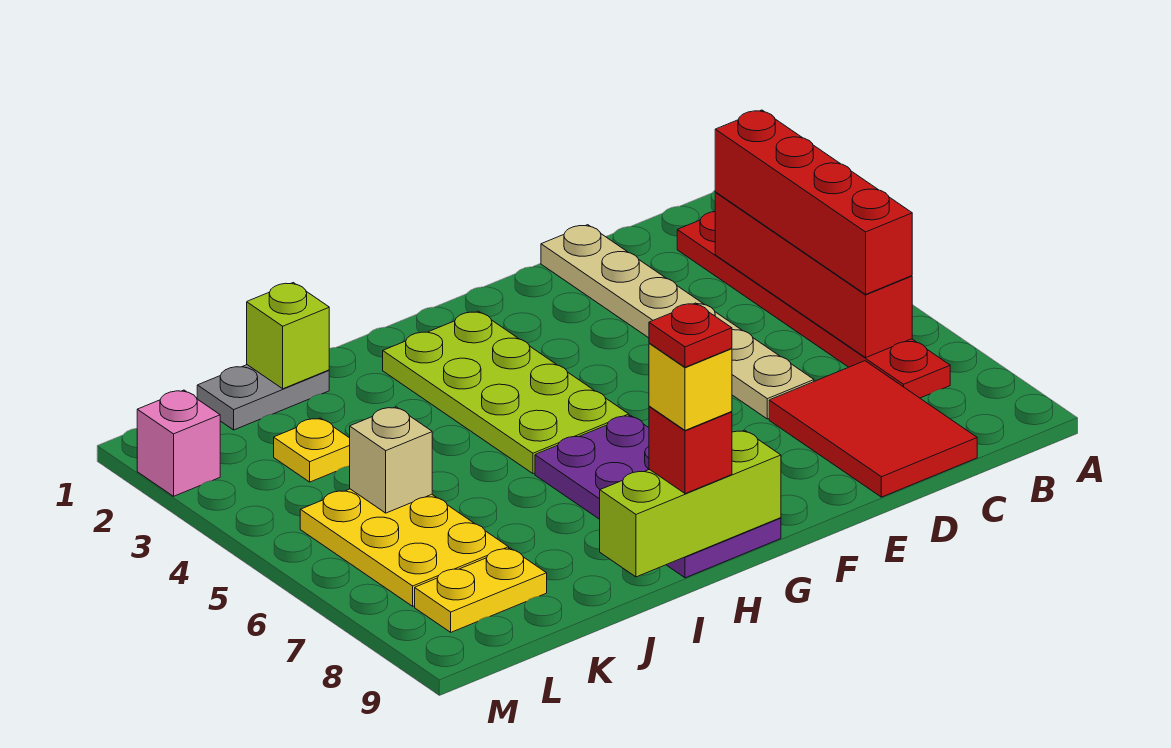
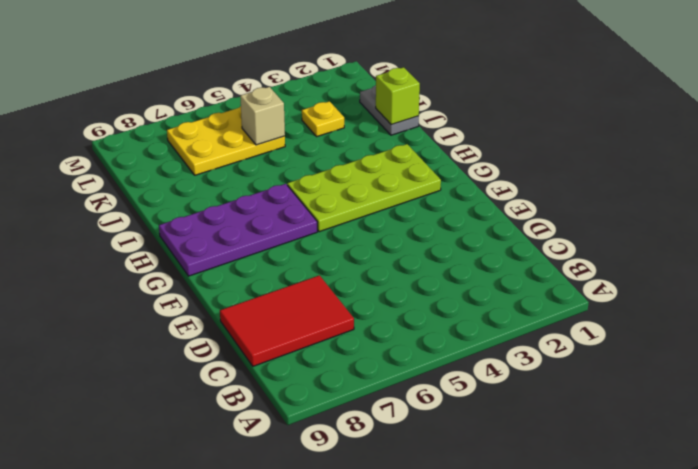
none -> red plate B2:B7 level 1
none -> tan plate D1:D6 level 1
none -> yellow plate K8:L8 level 1

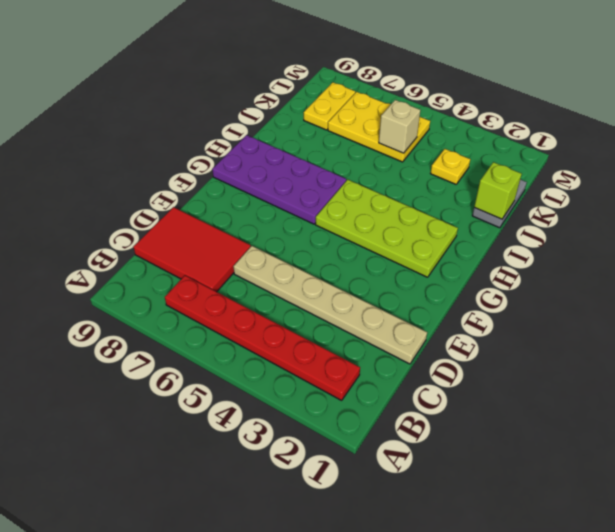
none -> pink brick M2 level 1
none -> red brick B3:B6 level 2
none -> lime brick G9:I9 level 2

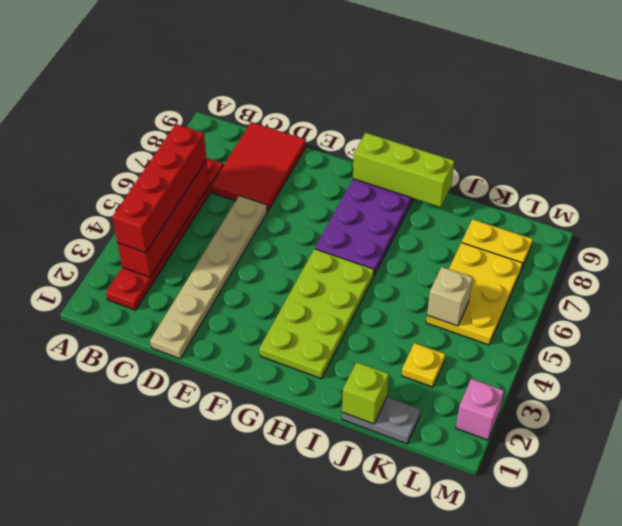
none -> red brick H9 level 3
none -> yellow brick H9 level 4
none -> red plate H9 level 5

